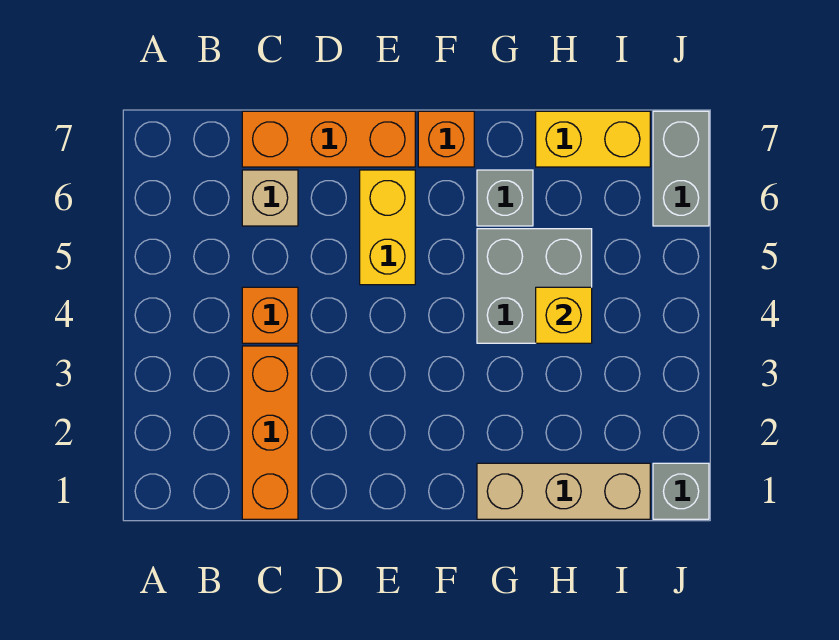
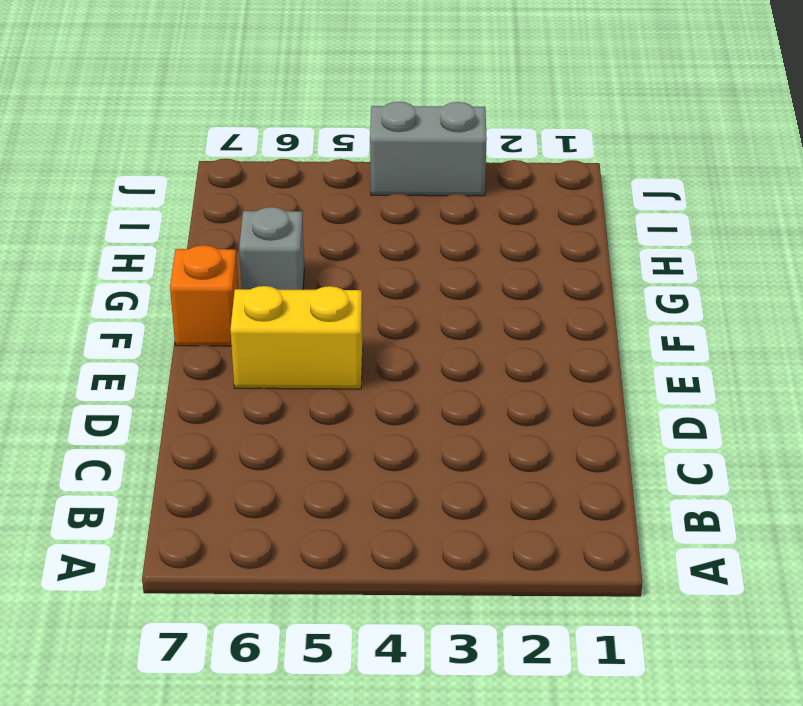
grey brick J3:J4 level 1 -> grey brick J6:J7 level 1
none -> orange brick C1:C3 level 1
none -> orange brick C4 level 1
none -> tan brick C6 level 1

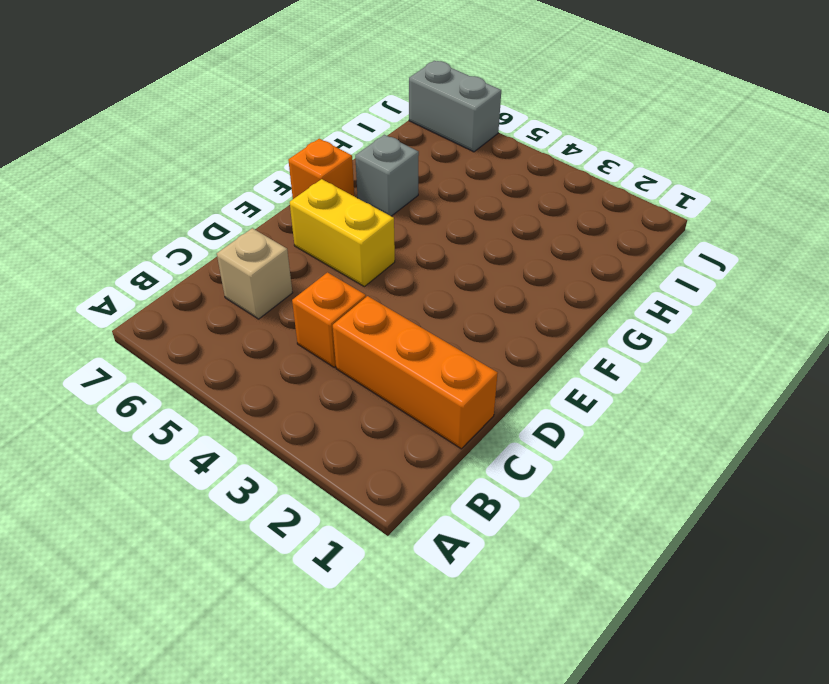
none -> orange brick C7:E7 level 1
none -> tan brick G1:I1 level 1
none -> grey brick G4:H5 level 1

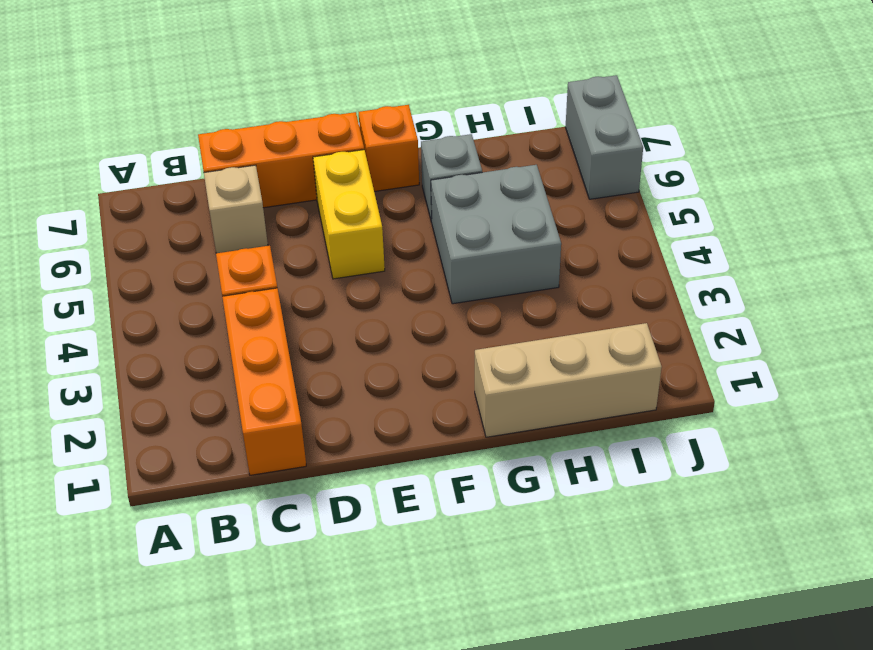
none -> yellow brick H7:I7 level 1
none -> grey brick J1 level 1
none -> yellow brick H4 level 2

